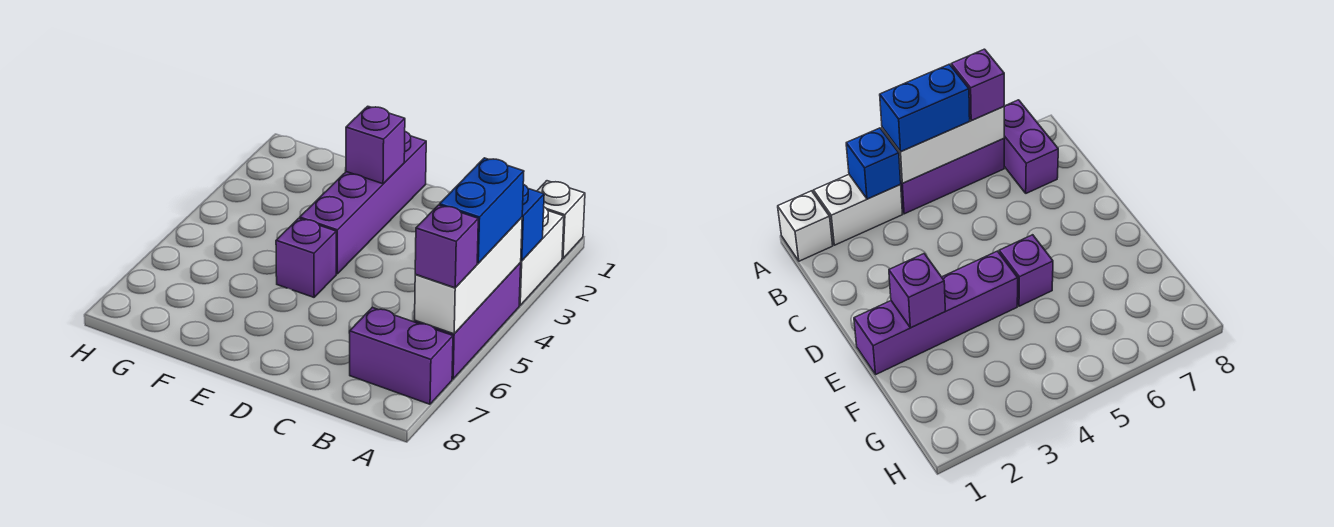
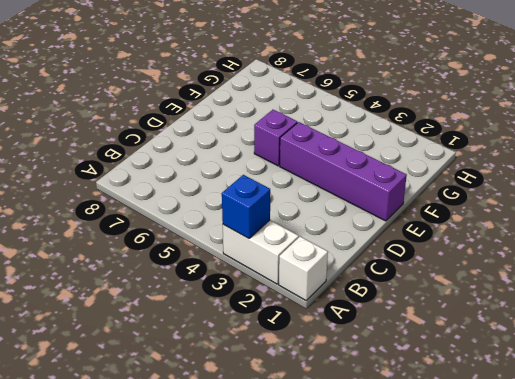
none -> purple brick A4:A6 level 1
none -> purple brick A7:B7 level 1

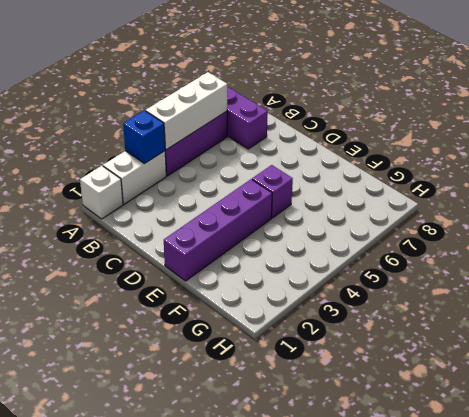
none -> purple brick E2 level 2
none -> blue brick A4:A5 level 3

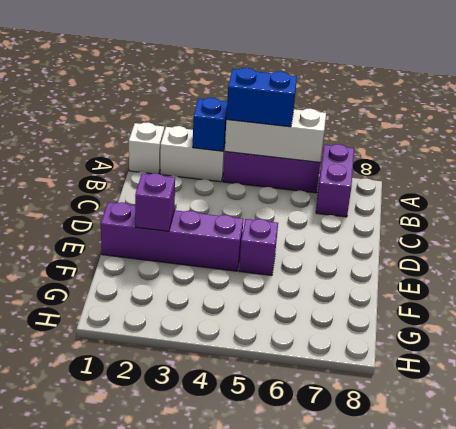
none -> purple brick A6 level 3

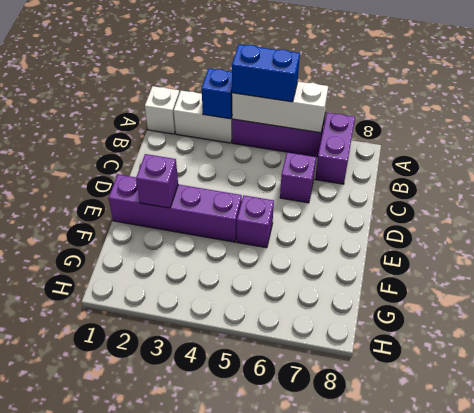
purple brick C6 level 1 -> purple brick A6 level 3

